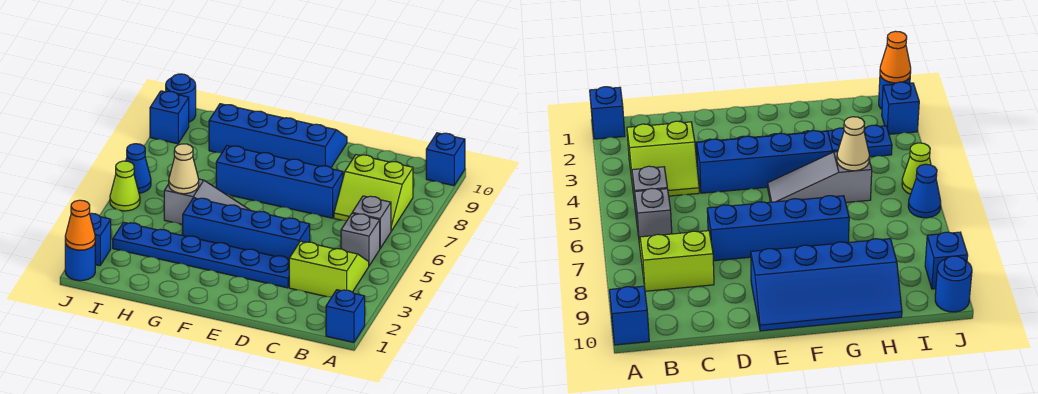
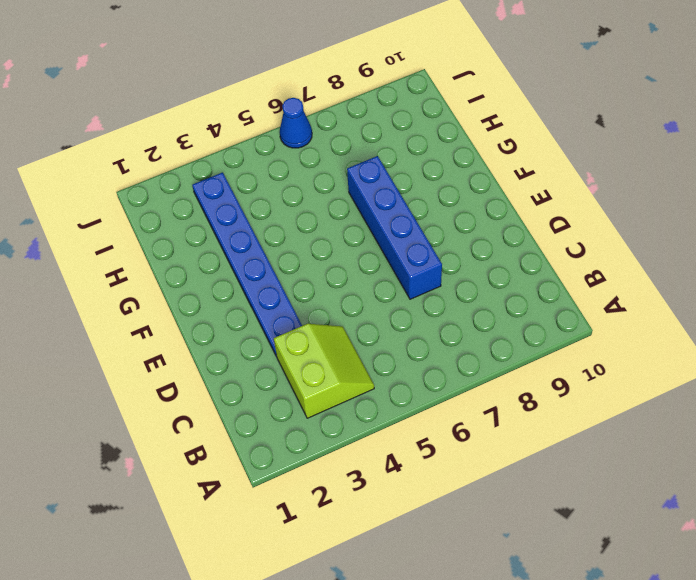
none -> blue brick A1 level 1
none -> blue brick A10 level 1
none -> grey brick B5 level 1

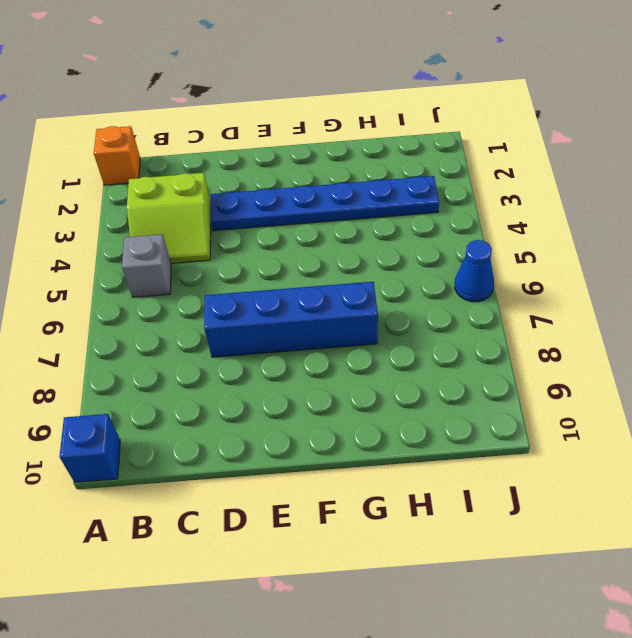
orange brick A1 level 1 -> blue brick A1 level 1
none -> grey brick B6 level 1
none -> lime slope B7:C8 level 1 top 8
none -> blue brick D4:G4 level 1

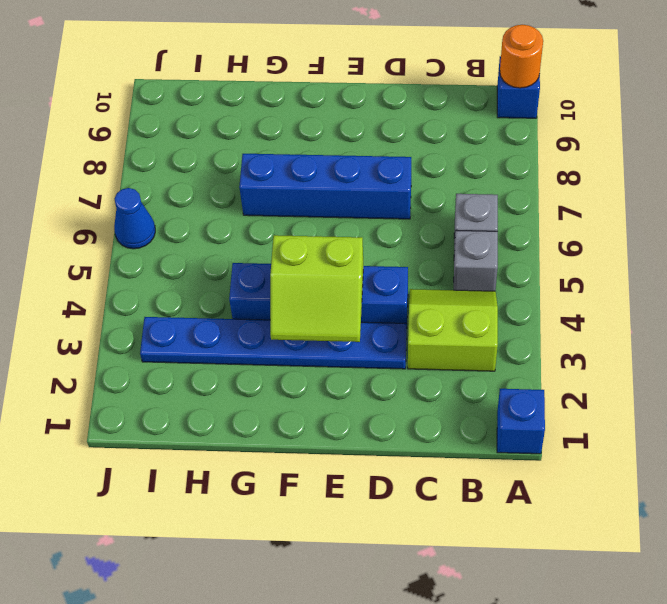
orange round brick A10 level 2 -> none
lime slope E3:F4 level 2 top 4 -> lime slope B7:C8 level 1 top 8
none -> blue slope E9:H10 level 1 top 9
none -> grey slope F5:H5 level 1 top H
none -> blue round brick J1 level 1

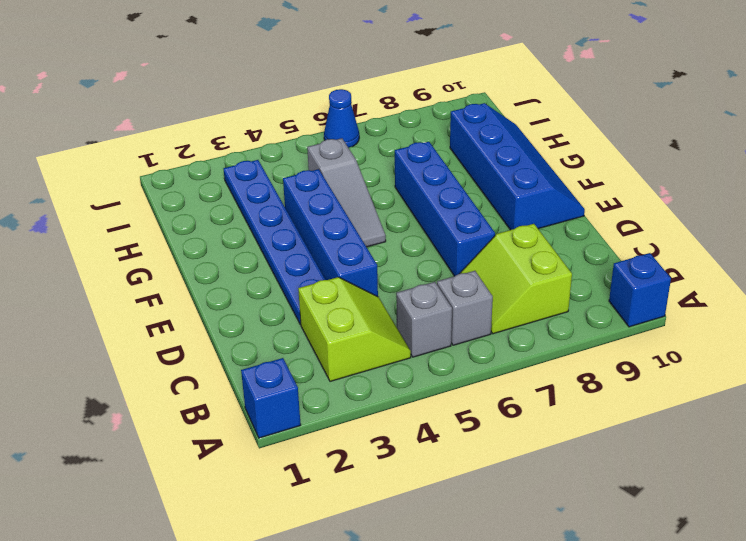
none -> blue round brick J1 level 1
none -> blue brick J2 level 1
none -> lime cone J5 level 1

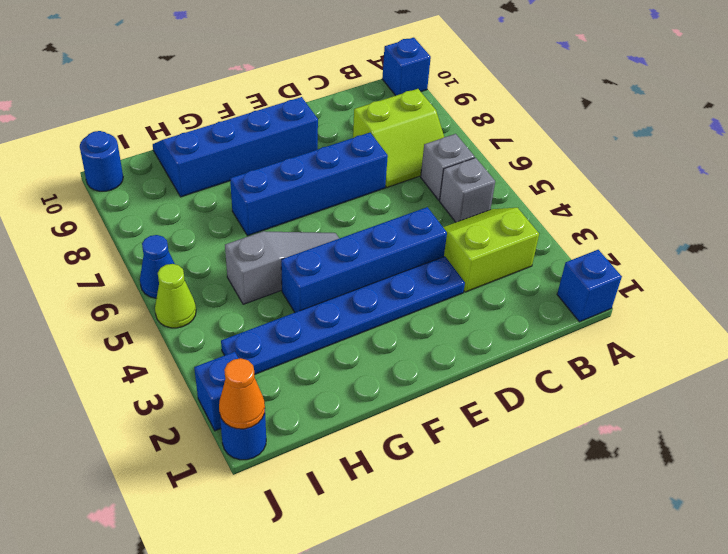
none -> blue brick J9 level 1
none -> tan cone H5 level 2

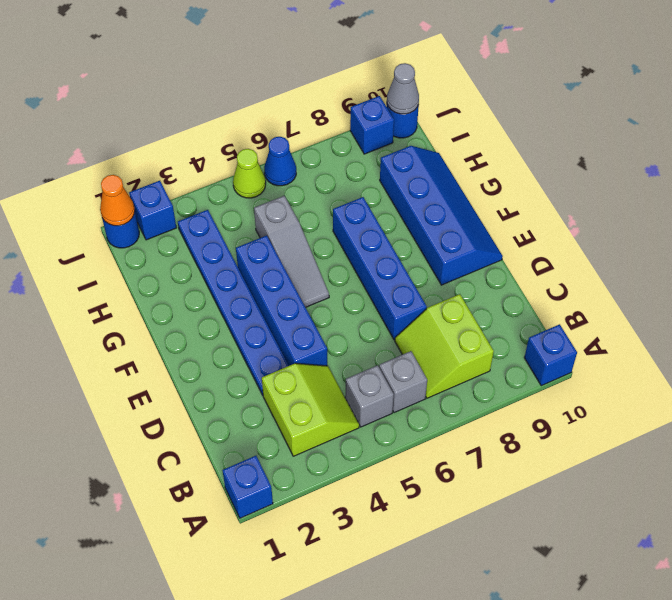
grey cone J10 level 2 -> none
none -> tan cone H5 level 2

